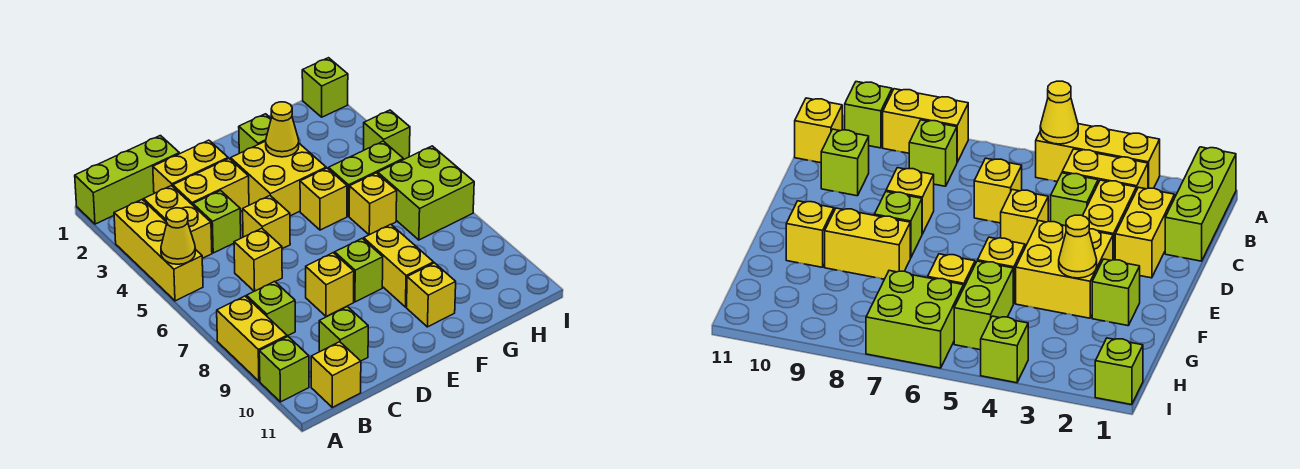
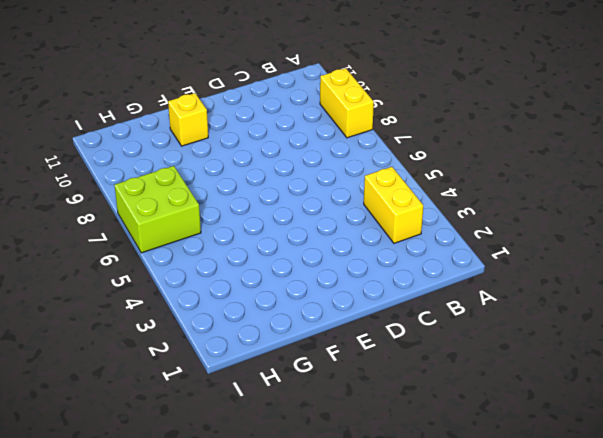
none -> lime brick A1:C1 level 1
none -> yellow brick A3:A5 level 1
none -> lime brick A10 level 1

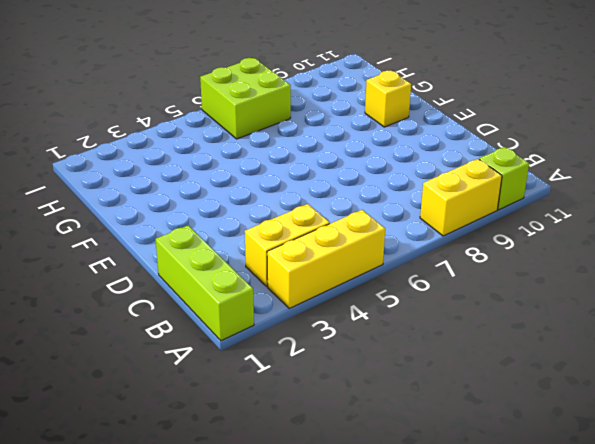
none -> lime brick B8 level 1
none -> yellow brick B11 level 1
none -> yellow brick C2:D2 level 1

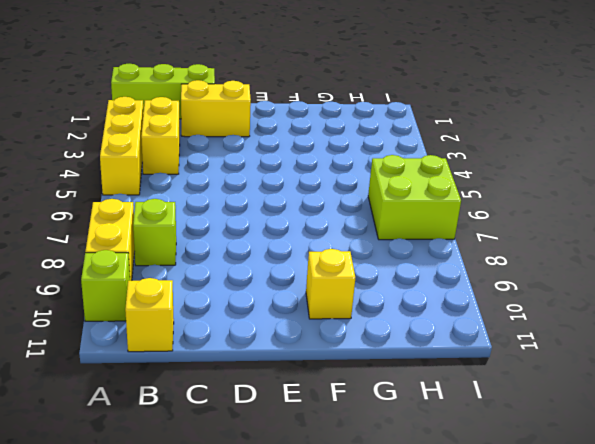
none -> yellow brick C3:D3 level 1
none -> lime brick C4 level 1
none -> yellow brick C6 level 1

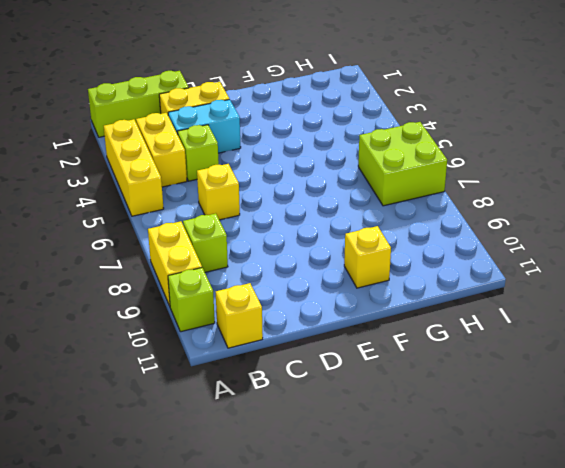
cyan brick C3:D3 level 1 -> yellow brick C3:D3 level 1
none -> lime brick C10 level 1
none -> yellow brick D5 level 1
none -> yellow brick D8 level 1

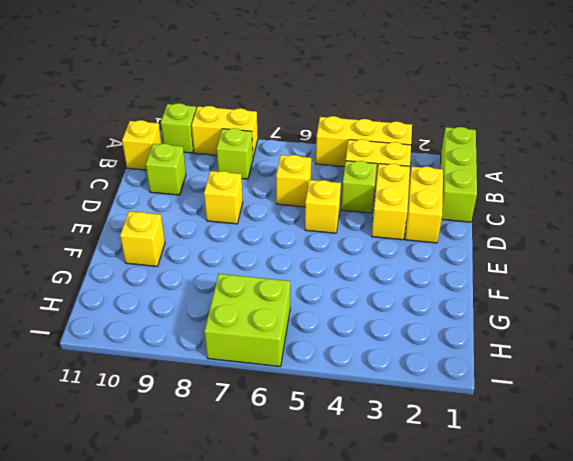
none -> yellow brick E3:F4 level 1
none -> lime brick E8 level 1
none -> lime brick F2 level 1

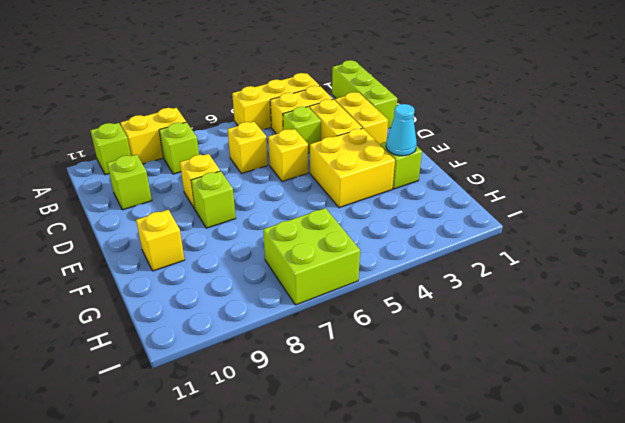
cyan cone F2 level 2 -> none
none -> yellow brick B11 level 1
none -> yellow brick F5 level 1
none -> yellow brick F8:F9 level 1

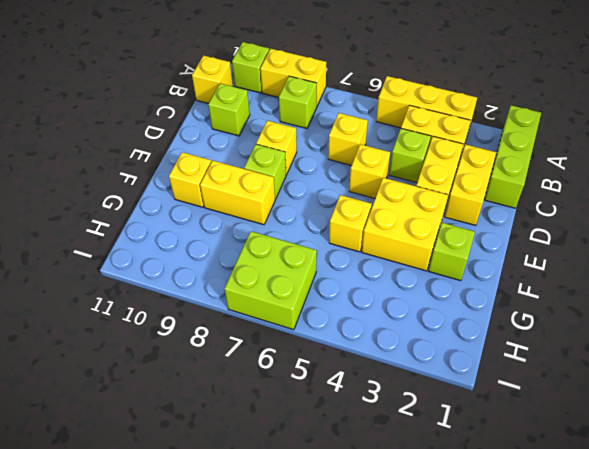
none -> lime brick G5:H5 level 1
none -> yellow brick G6 level 1
none -> lime brick I1 level 1

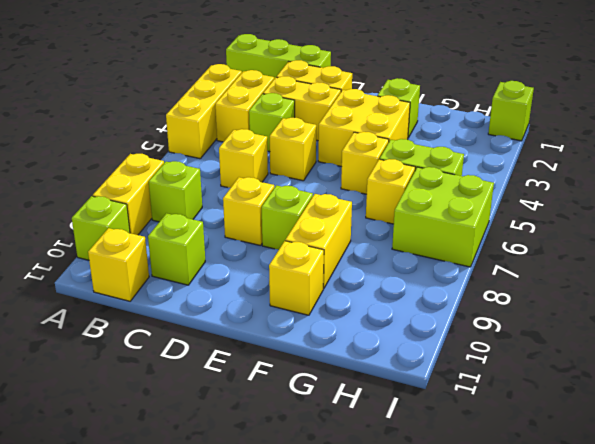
none -> lime brick I4 level 1
none -> yellow cone A5 level 2
none -> yellow cone F3 level 2

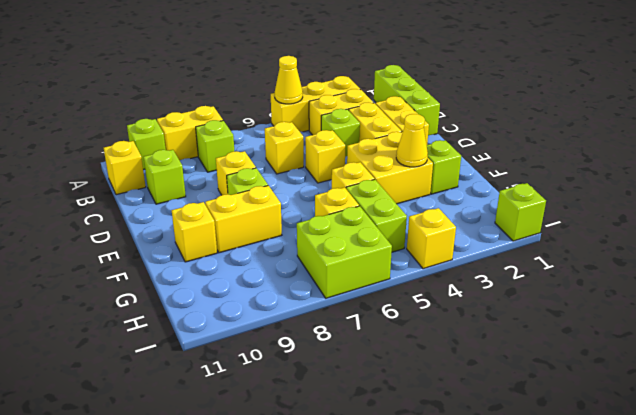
yellow brick I4 level 1 -> lime brick I4 level 1

